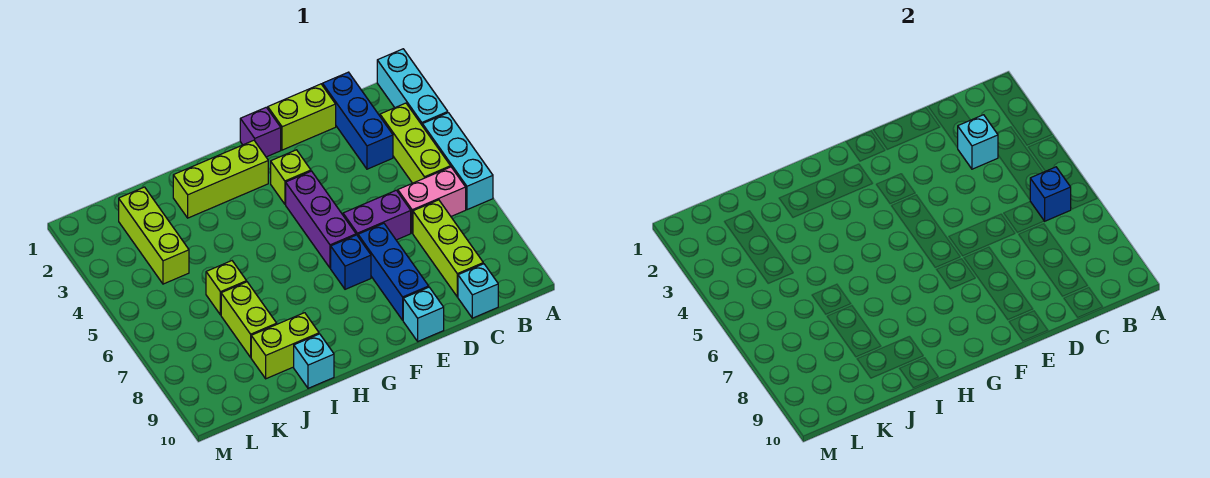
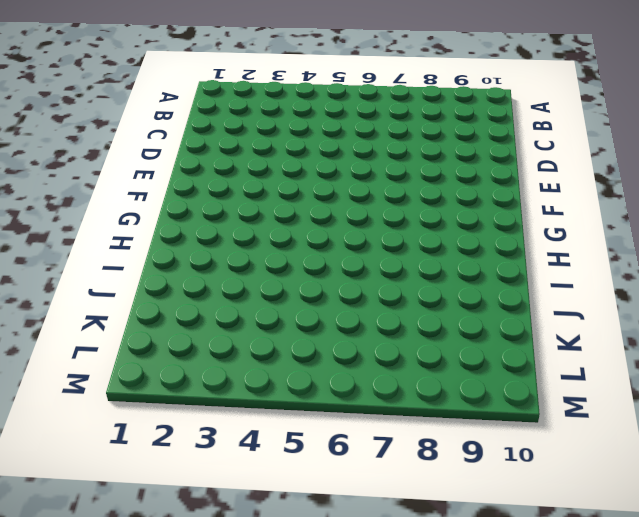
none -> cyan brick A1:A3 level 1
none -> cyan brick A4:A6 level 1
none -> lime brick B3:B5 level 1

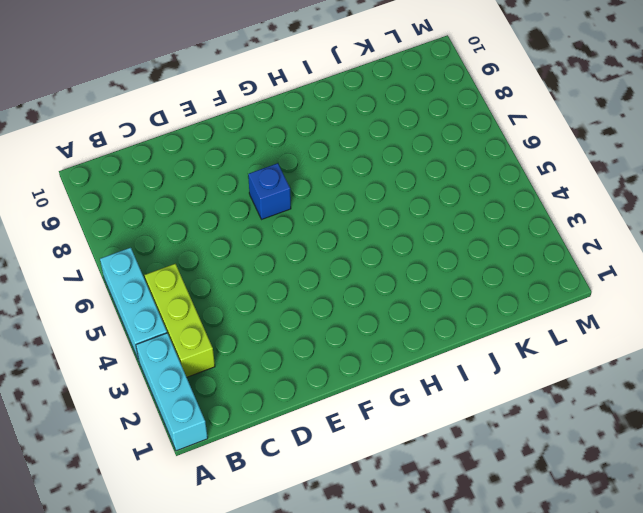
none -> pink brick B6:C6 level 1
none -> blue brick C1:C3 level 1
none -> lime brick C7:C9 level 1

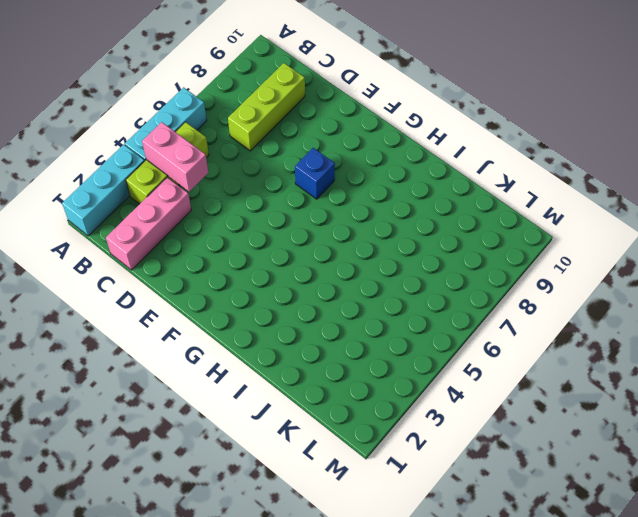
pink brick B4:C4 level 2 -> pink brick B6:C6 level 1
pink brick C1:C3 level 1 -> blue brick C1:C3 level 1
none -> cyan brick C10 level 1
none -> lime brick D1:E1 level 1
none -> purple brick D6:E6 level 1

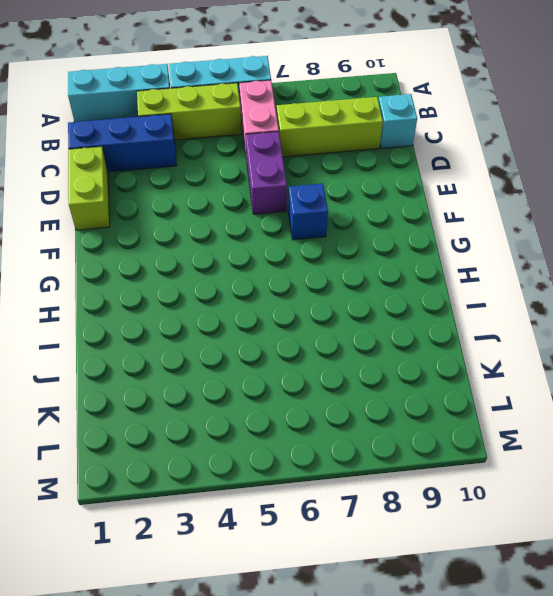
none -> blue brick E7:E9 level 1
none -> cyan brick E10 level 1
none -> purple brick F1 level 1

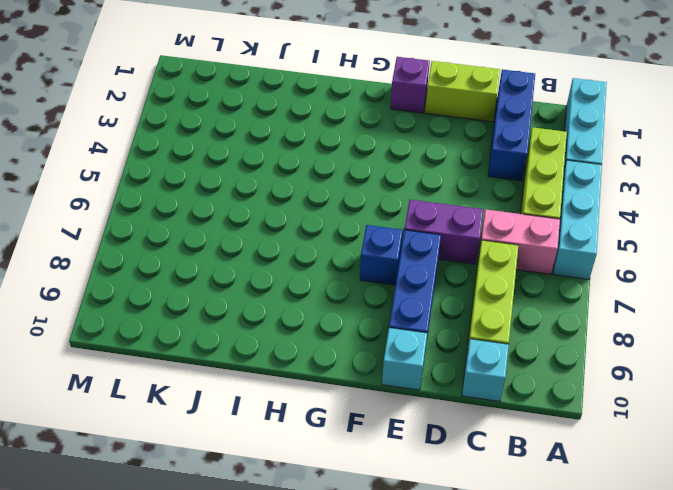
none -> lime brick F3 level 1
none -> purple brick F4:F6 level 1
none -> lime brick G2:I2 level 1

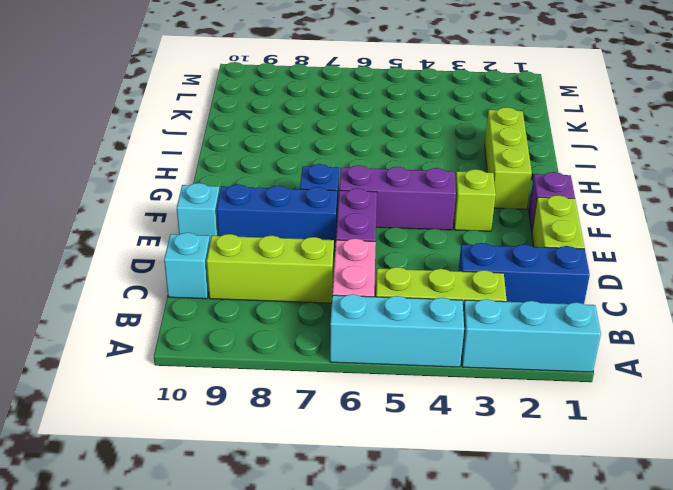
none -> lime brick I9:J9 level 1
none -> cyan brick I10 level 1
none -> lime brick J6 level 1

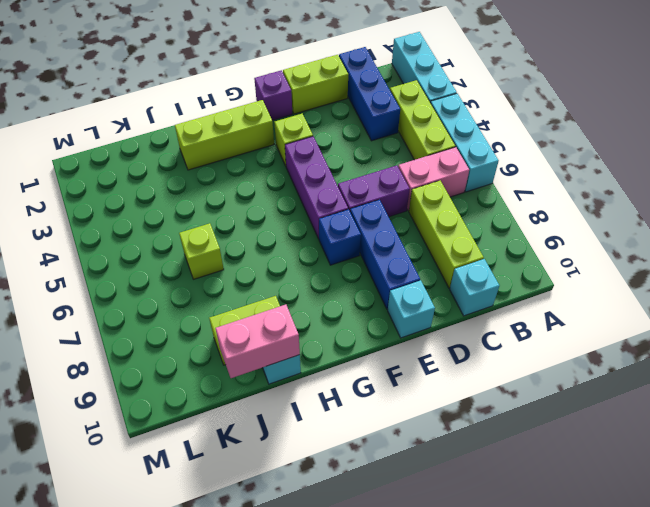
pink brick I10:J10 level 2 -> none
none -> lime brick J7:J8 level 1
none -> lime brick K2:K4 level 1
none -> blue brick B6 level 2

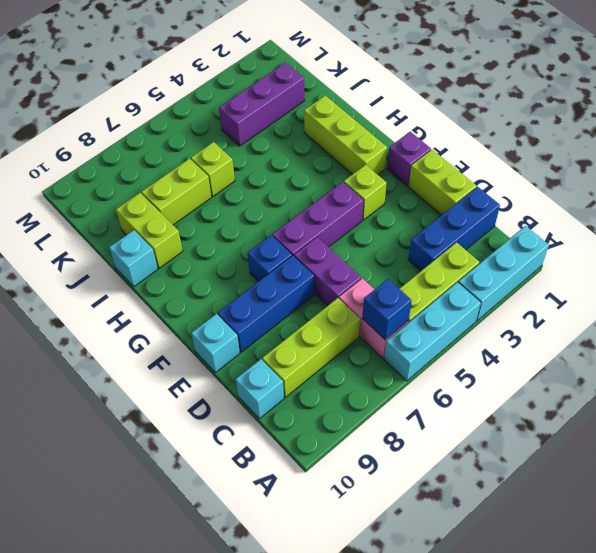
purple brick K2:K4 level 1 -> lime brick K2:K4 level 1
none -> cyan brick C3 level 2

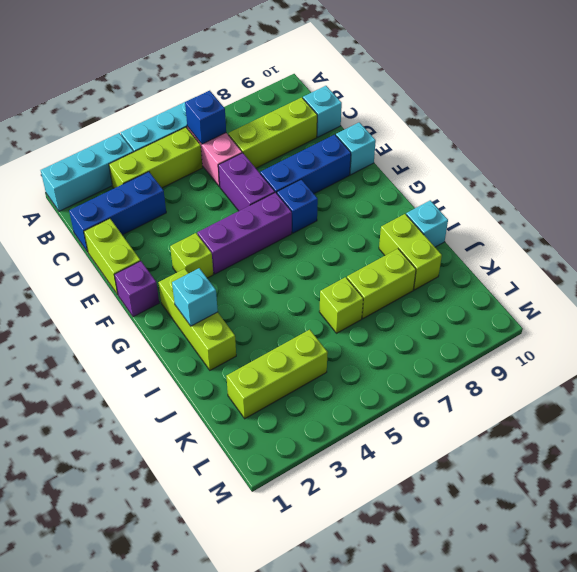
cyan brick H2 level 2 -> cyan brick C3 level 2

